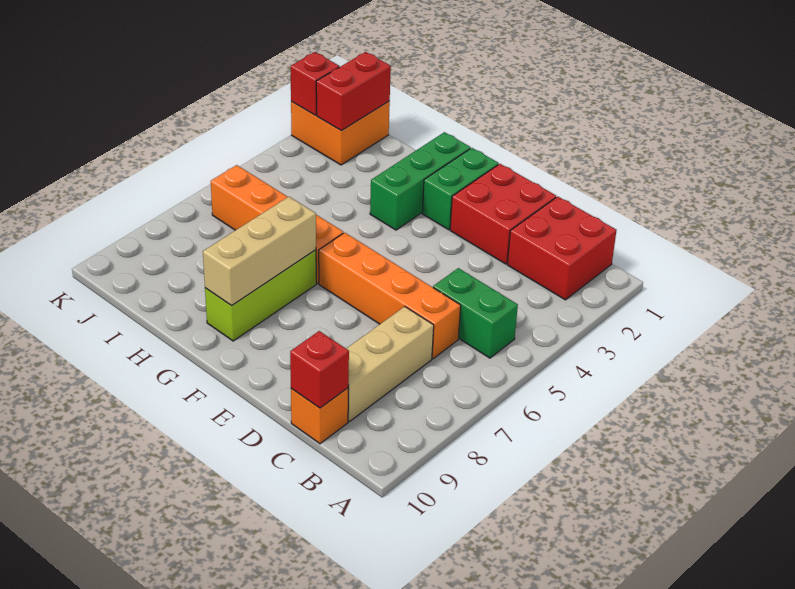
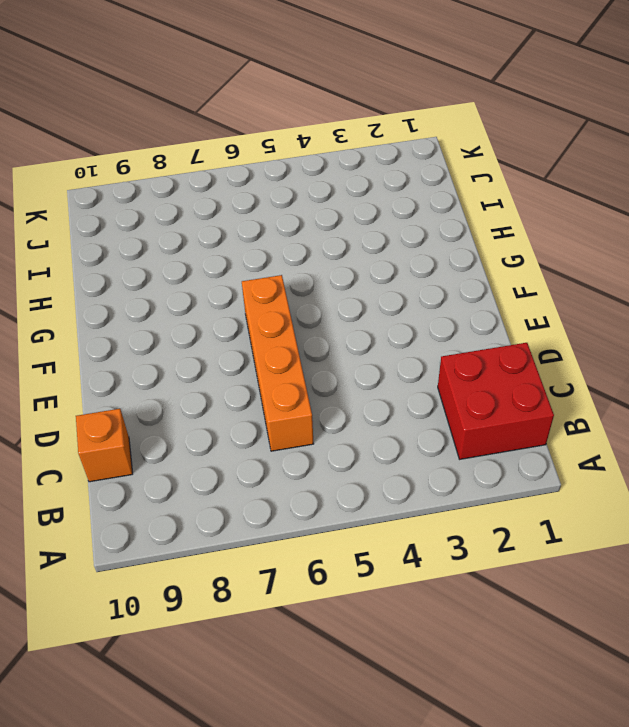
none -> green brick B5:C5 level 1
none -> tan brick C7:C9 level 1
none -> red brick D1:E2 level 1

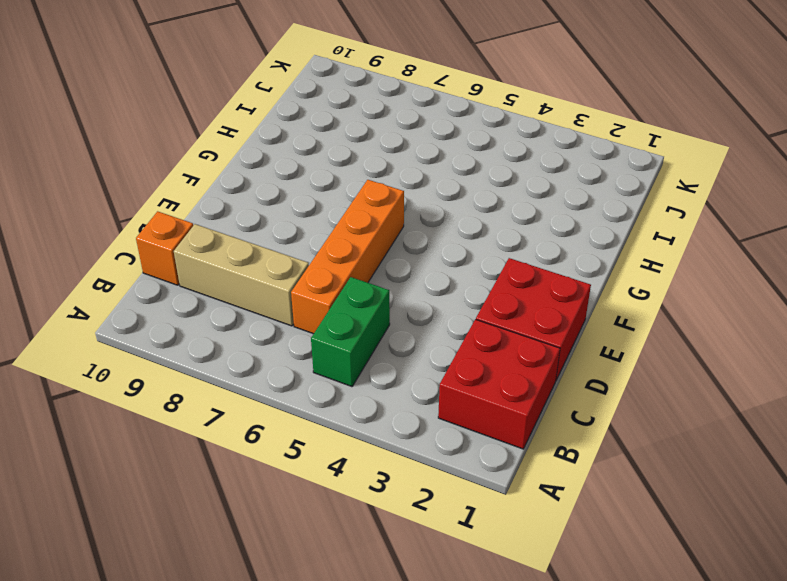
none -> green brick F1:F2 level 1
none -> green brick G1:G3 level 1
none -> orange brick G6:J6 level 1

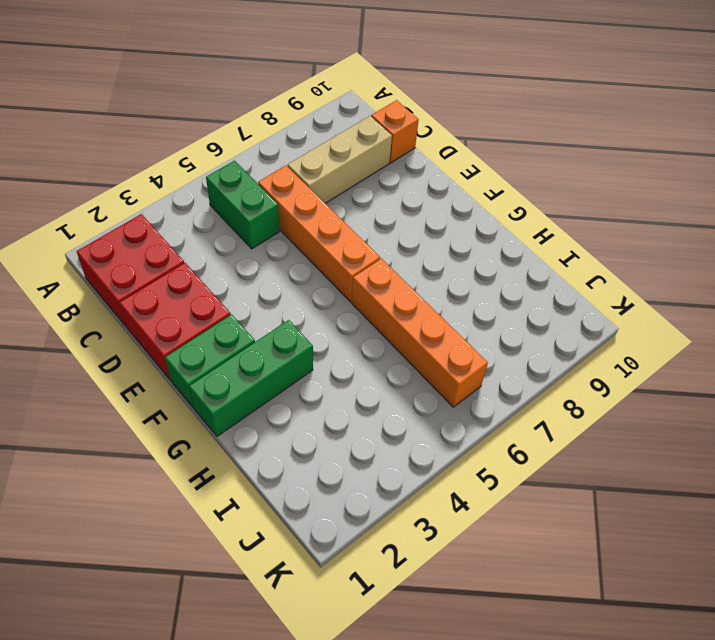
none -> lime brick G7:G9 level 1
none -> orange brick J1:K2 level 1
none -> red brick C10 level 2

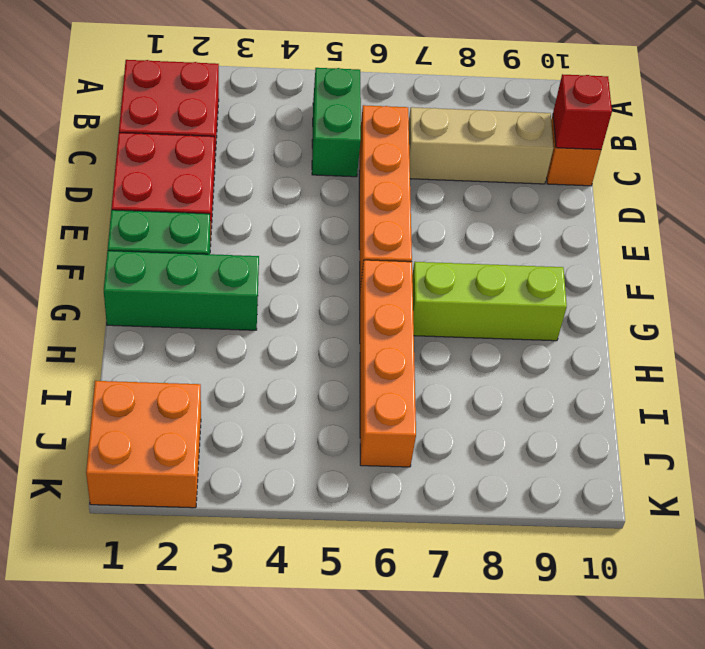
none -> tan brick G7:G9 level 2
none -> red brick J1:J2 level 2
none -> red brick K2 level 2

